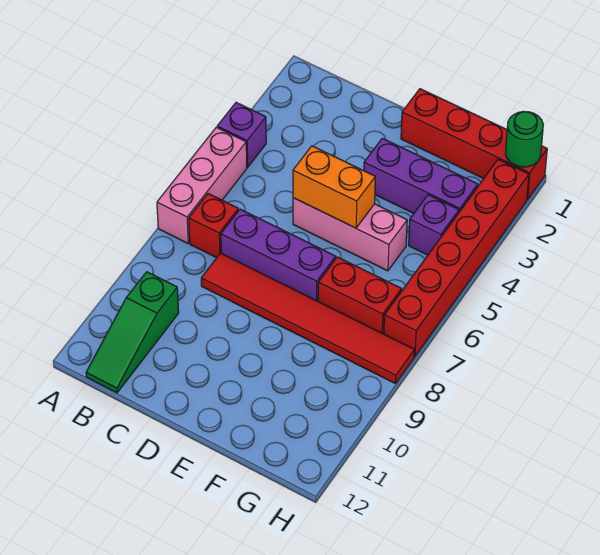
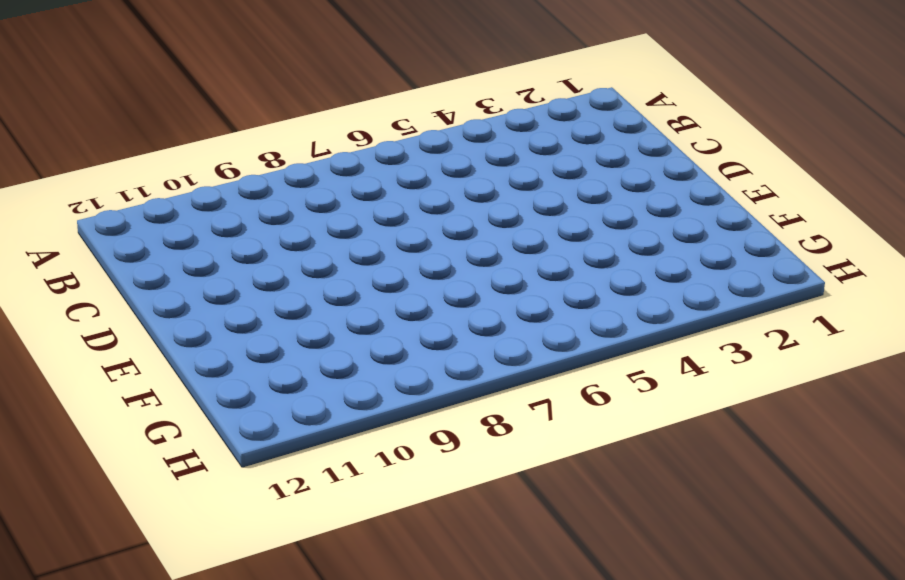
none -> purple brick A4 level 1
none -> pink brick A5:A7 level 1
none -> red brick B7 level 1

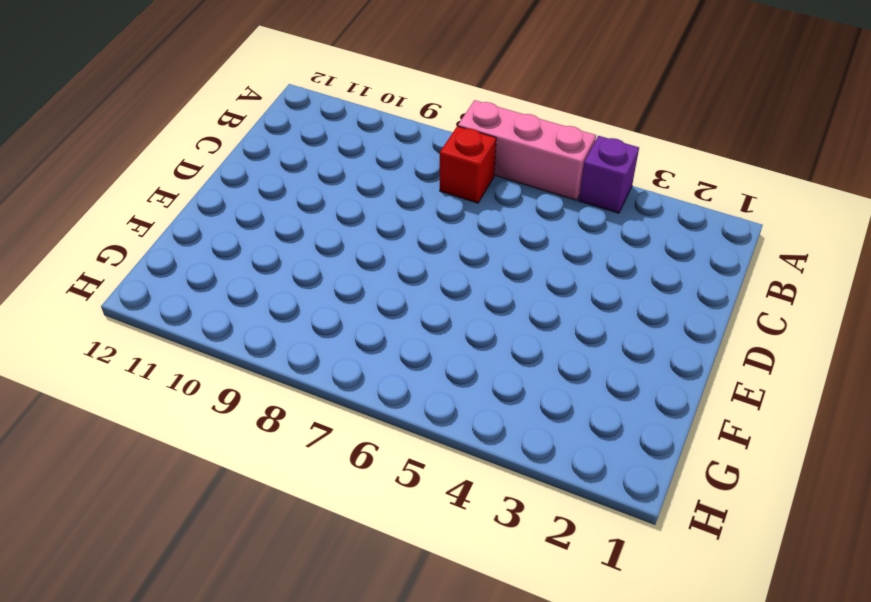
none -> green slope B10:B12 level 1 top 10
none -> purple brick C7:E7 level 1
none -> red tile C8:H8 level 1

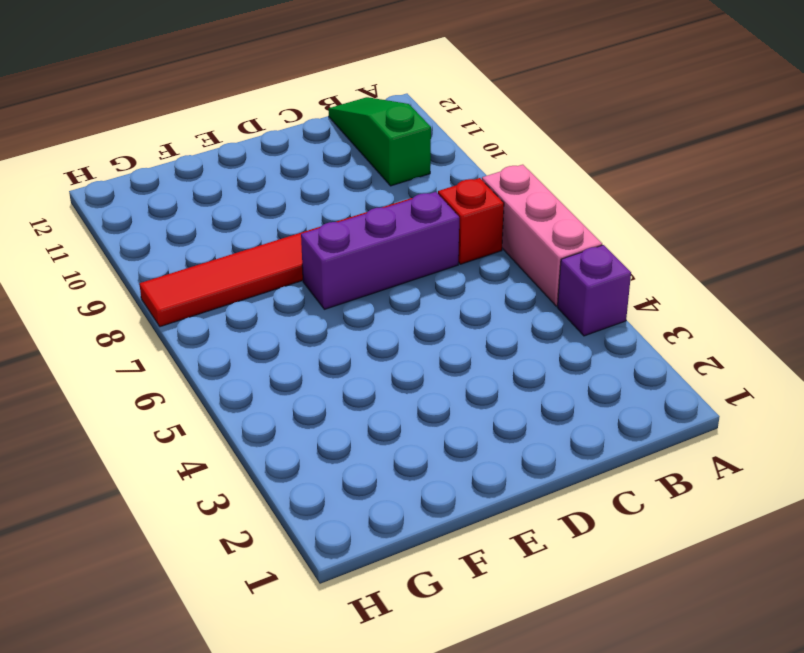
none -> pink brick D5:F5 level 1
none -> red brick E1:H1 level 1
none -> purple brick E3:G3 level 1

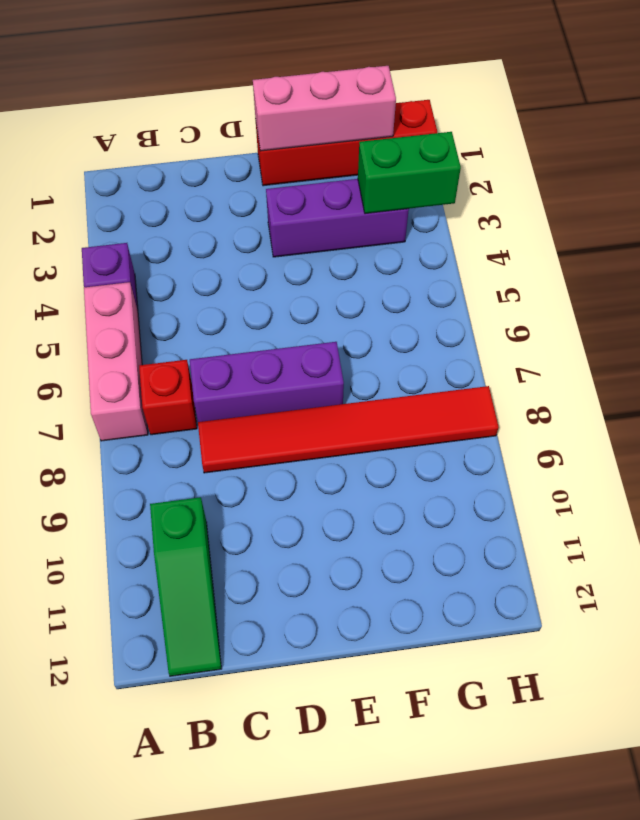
pink brick E1:G1 level 2 -> pink brick D5:F5 level 1
green brick G3:H3 level 2 -> none
none -> red brick F7:G7 level 1
none -> purple brick G4 level 1
none -> red brick H2:H7 level 1

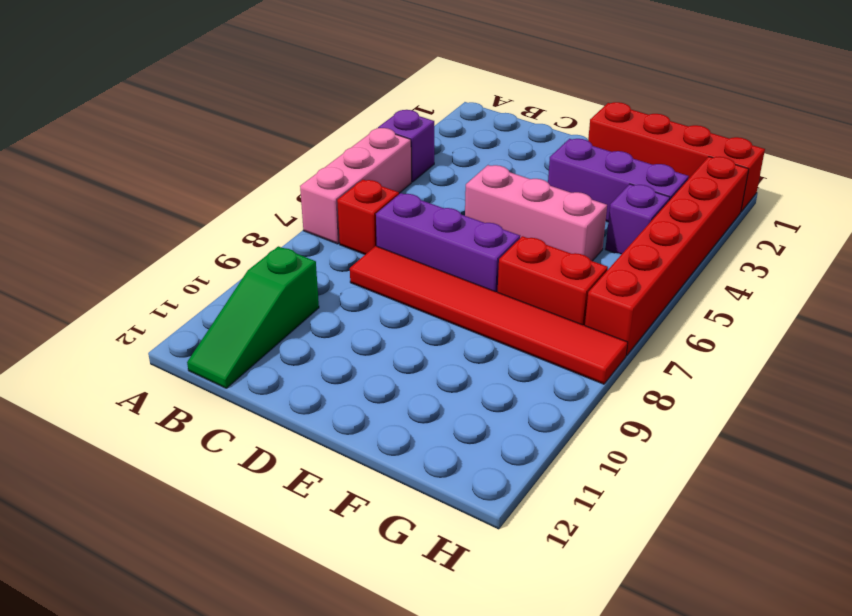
none -> orange brick D5:E5 level 2
none -> green round brick H1 level 2

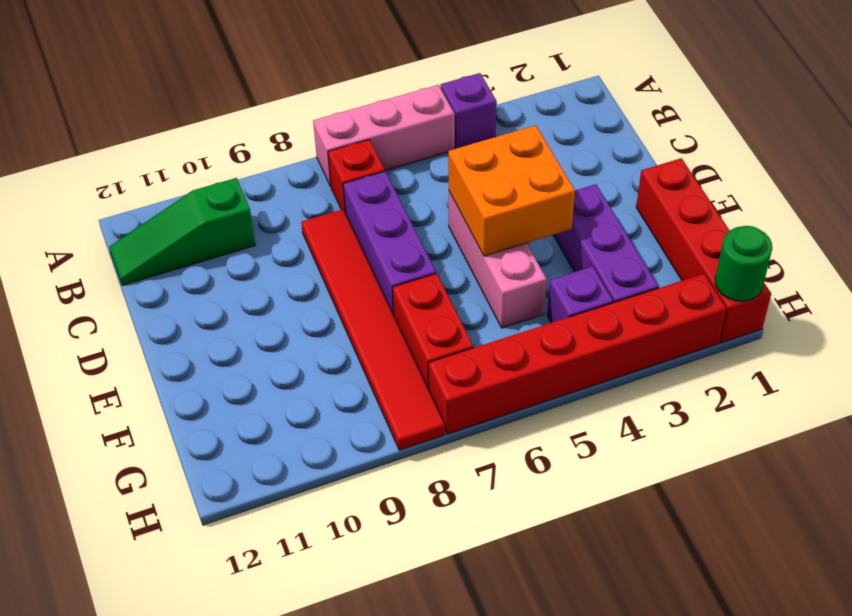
orange brick D4:E5 level 2 -> orange brick D5:E5 level 2

